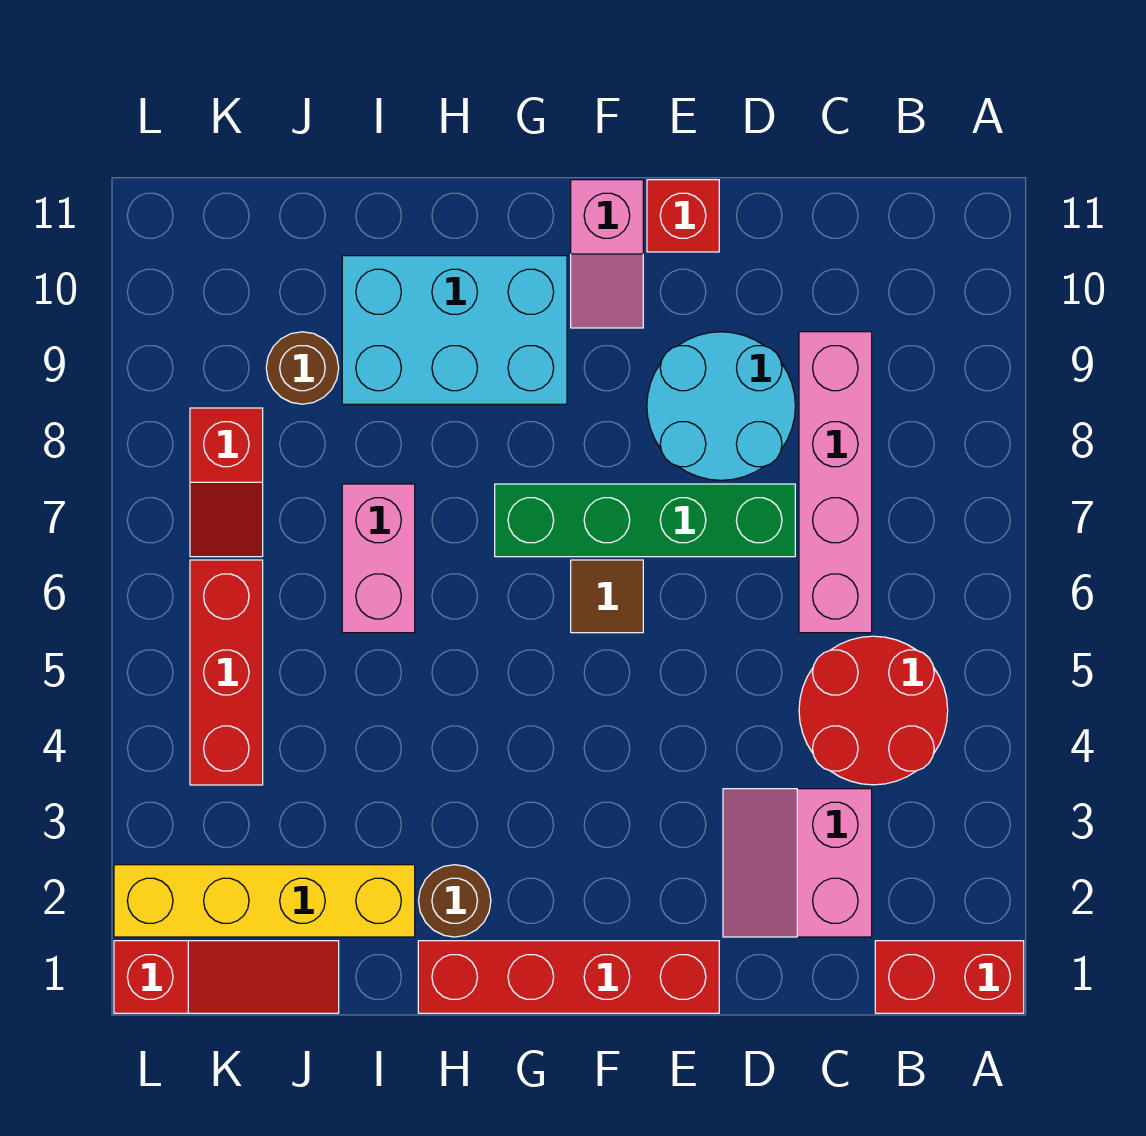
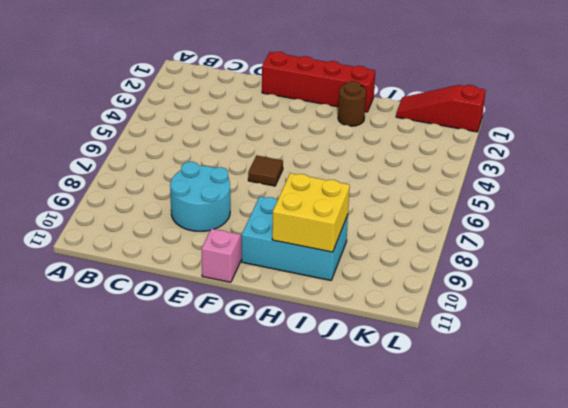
yellow brick H9:I10 level 2 -> none
none -> red brick A1:B1 level 1
none -> red round brick B4:C5 level 1
none -> pink slope C2:D3 level 1 top C

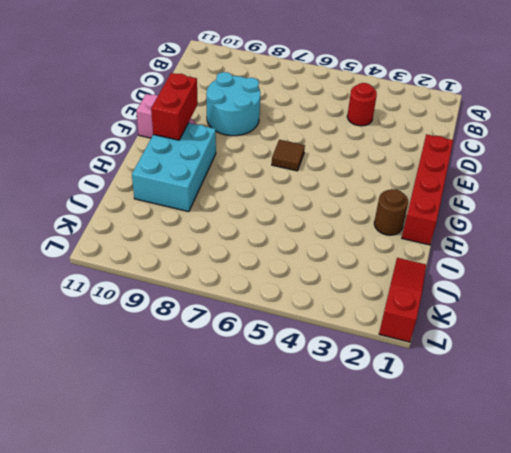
red round brick C4 level 1 -> red round brick B4:C5 level 1
red brick F10:G10 level 2 -> red brick A1:B1 level 1
none -> pink slope C2:D3 level 1 top C
none -> pink brick C6:C9 level 1
none -> green brick D7:G7 level 1

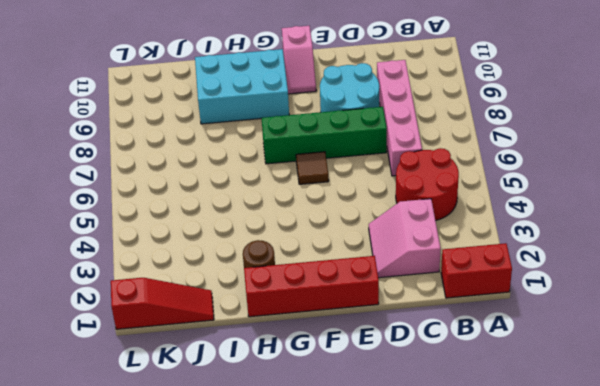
none -> red brick E11 level 1
none -> yellow brick I2:L2 level 1
none -> pink brick I6:I7 level 1

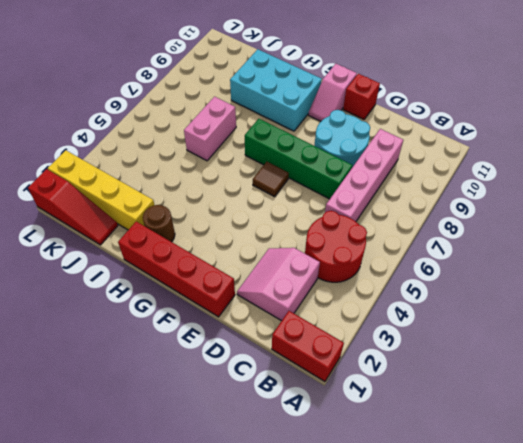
none -> brown round brick J9 level 1
none -> red brick K4:K6 level 1
none -> red slope K7:K8 level 1 top 8

